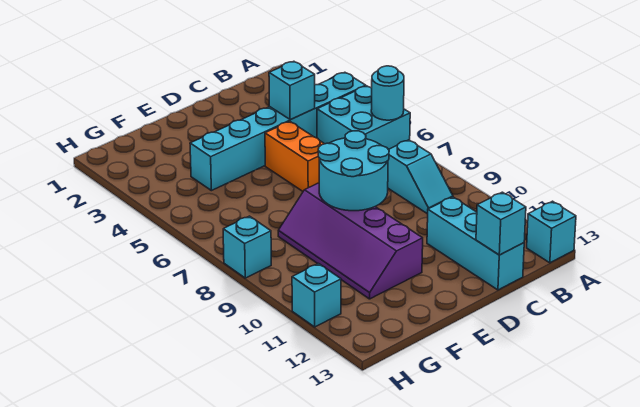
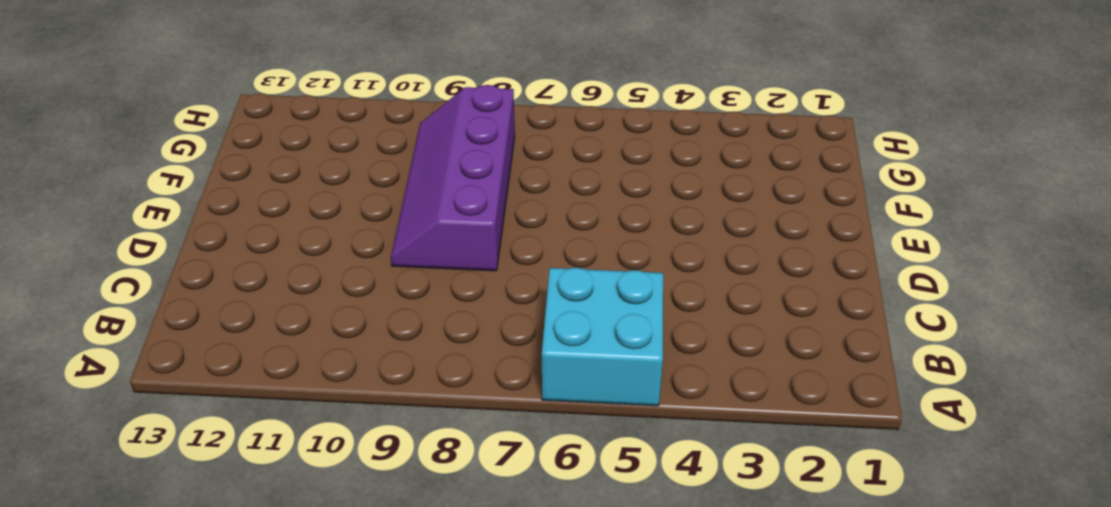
purple slope D8:G9 level 1 top 8 -> purple slope E8:F11 level 1 top E
none -> cyan brick A4:F4 level 1
none -> cyan brick A13 level 1
none -> cyan slope B8:B9 level 1 top 8

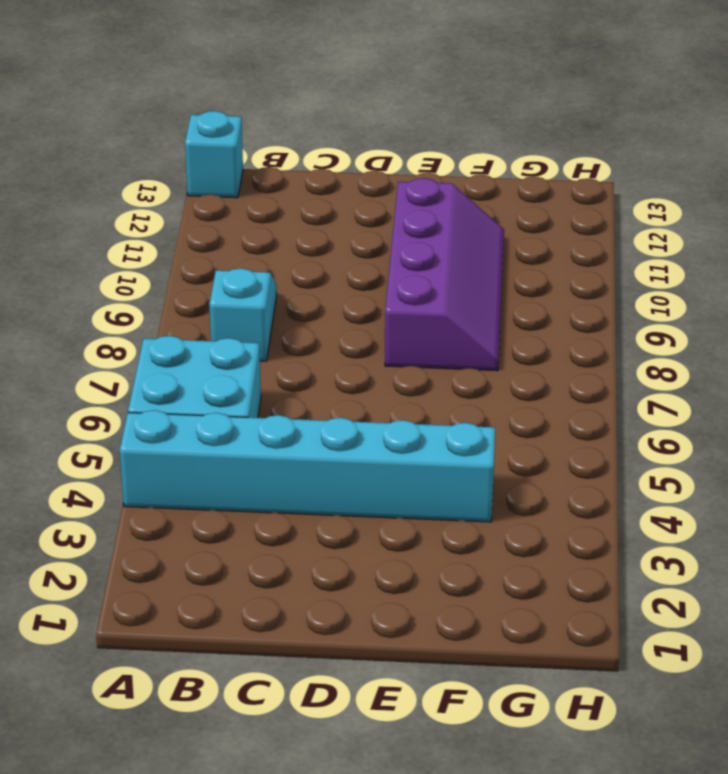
none -> cyan brick C11:C13 level 1
none -> orange brick D5:D6 level 1
none -> cyan brick H8 level 1

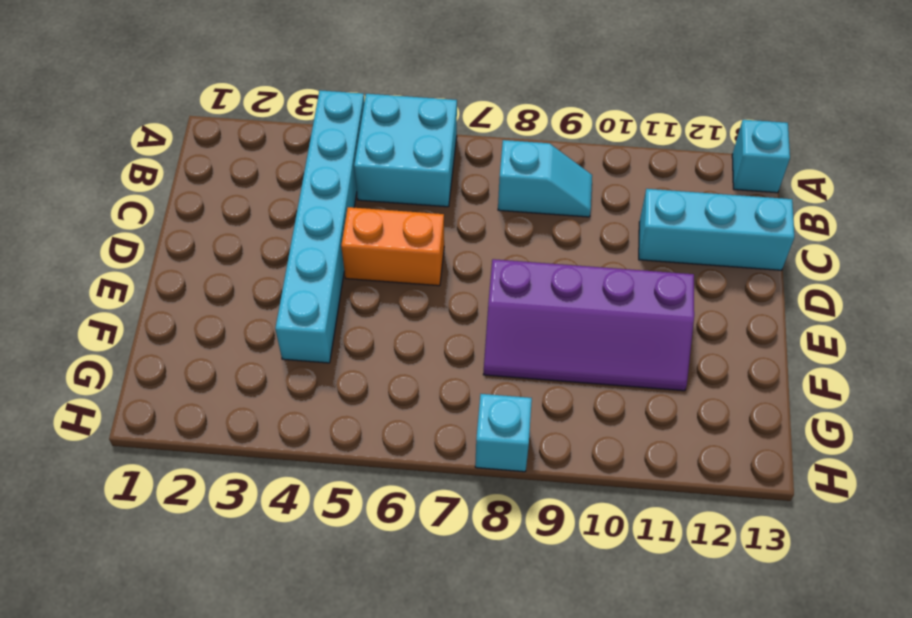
none -> cyan brick H11 level 1
none -> cyan round brick A6 level 2
none -> cyan brick C4 level 2

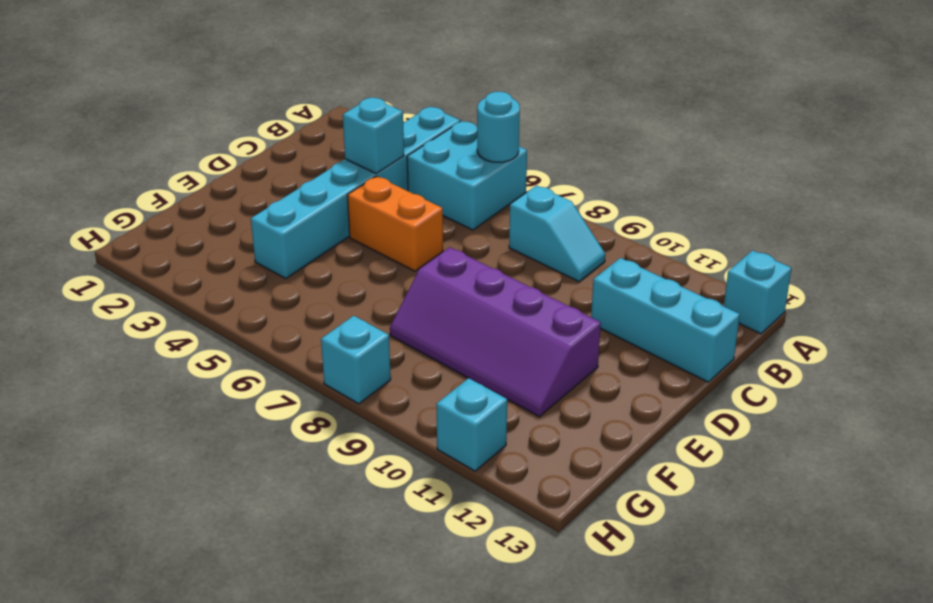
none -> cyan brick C13 level 2
none -> cyan round brick D8:E9 level 2

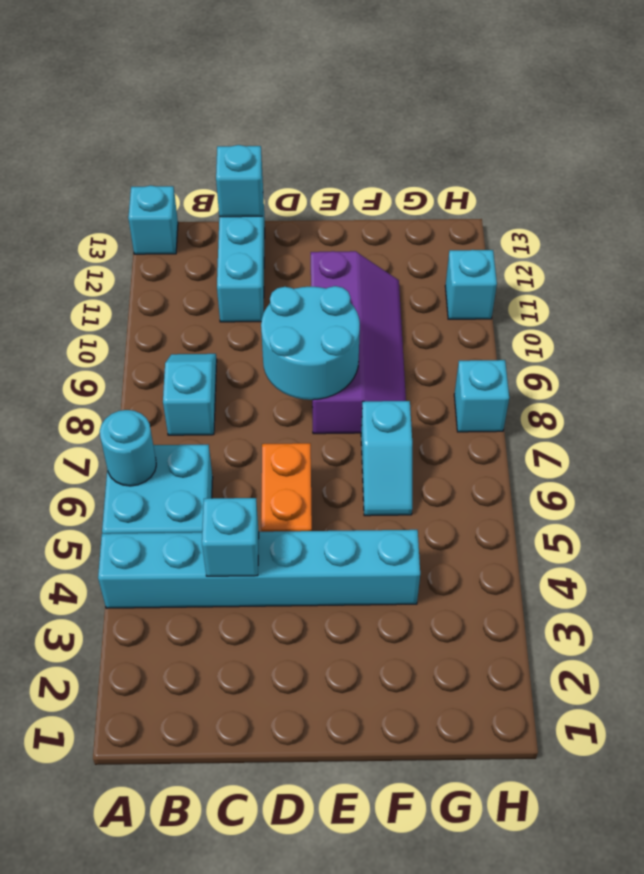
cyan slope F6:F7 level 1 top 7 -> none

